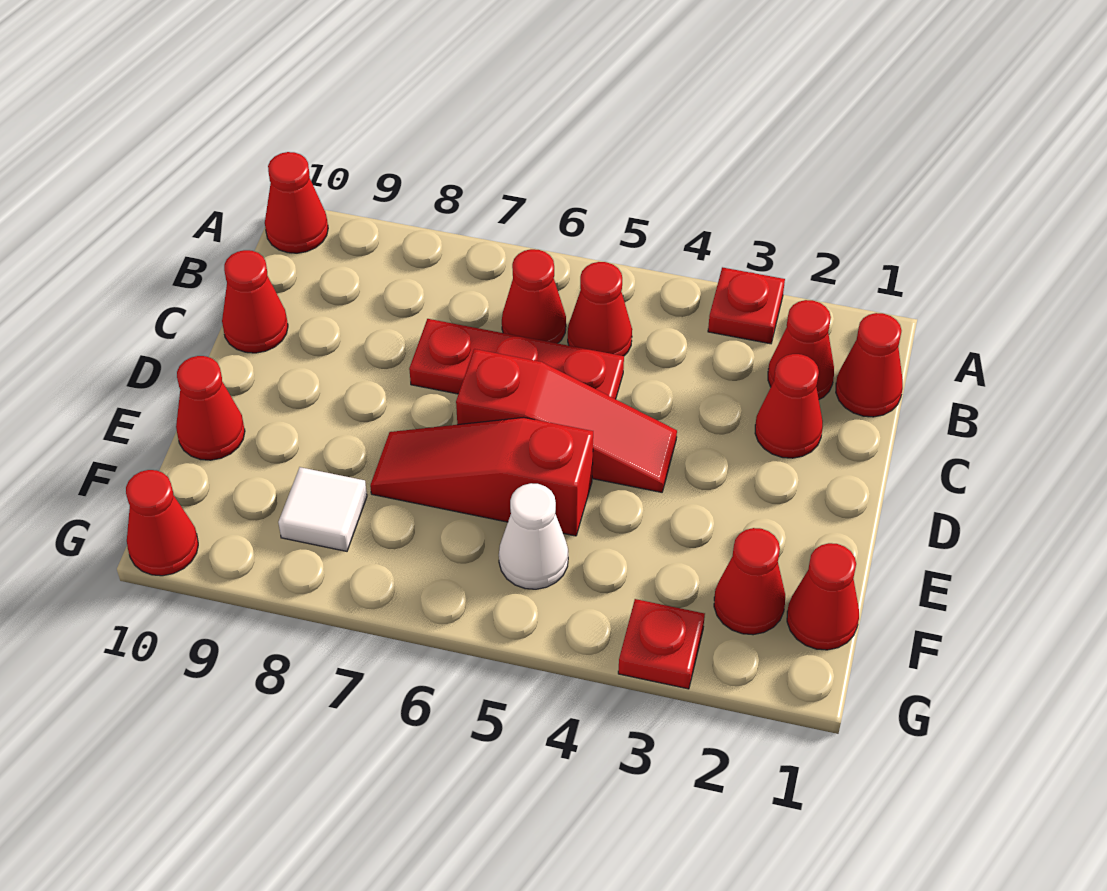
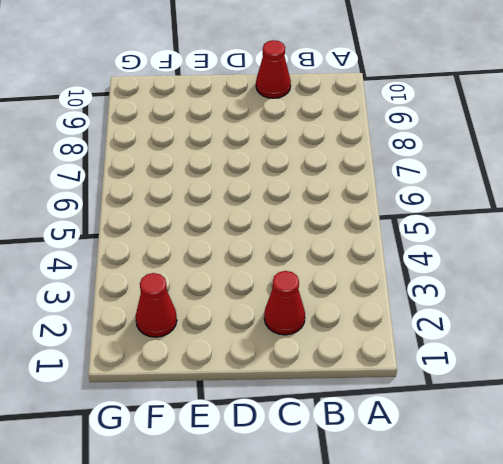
none -> red plate A3 level 1
none -> red cone A10 level 1
none -> red cone B1 level 1

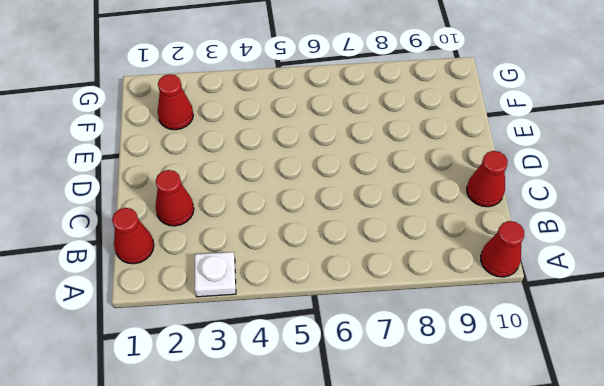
white plate A3 level 1 -> red plate A3 level 1
none -> red cone B2 level 1
none -> red cone B5 level 1
none -> red cone B6 level 1

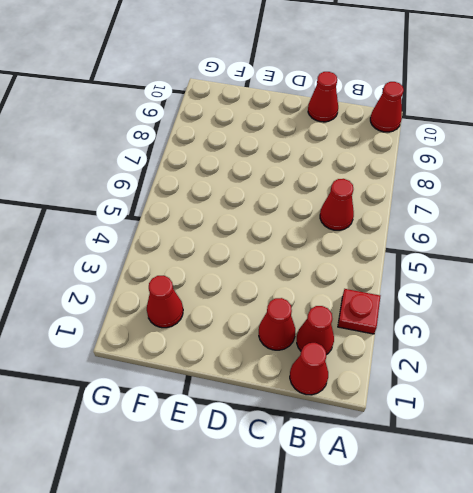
none -> red cone B5 level 1
none -> red plate C5:C7 level 1
none -> red slope D4:D6 level 1 top 6

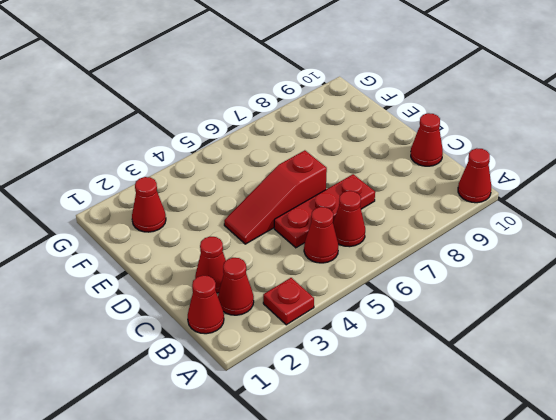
none -> red slope E5:E7 level 1 top 5
none -> red cone E10 level 1
none -> red cone F1 level 1

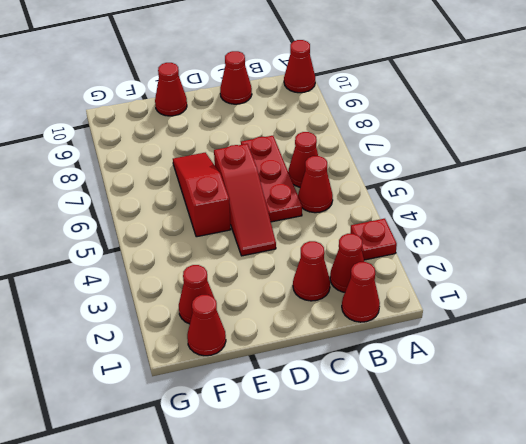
none -> white cone F5 level 1
none -> white tile F8 level 1
none -> red plate G3 level 1

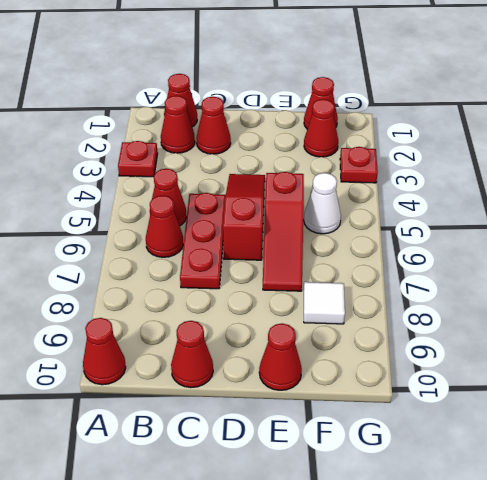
none -> red cone G10 level 1

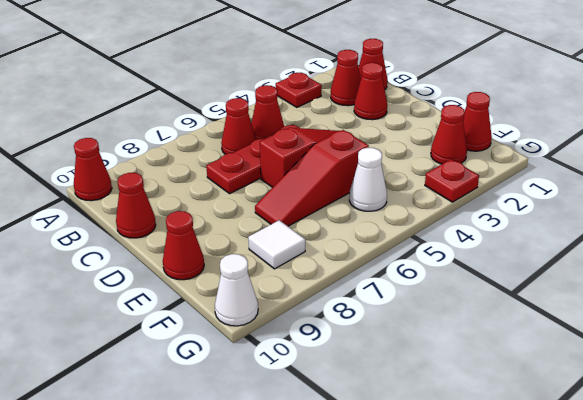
white cone G10 level 1 -> red cone G10 level 1

